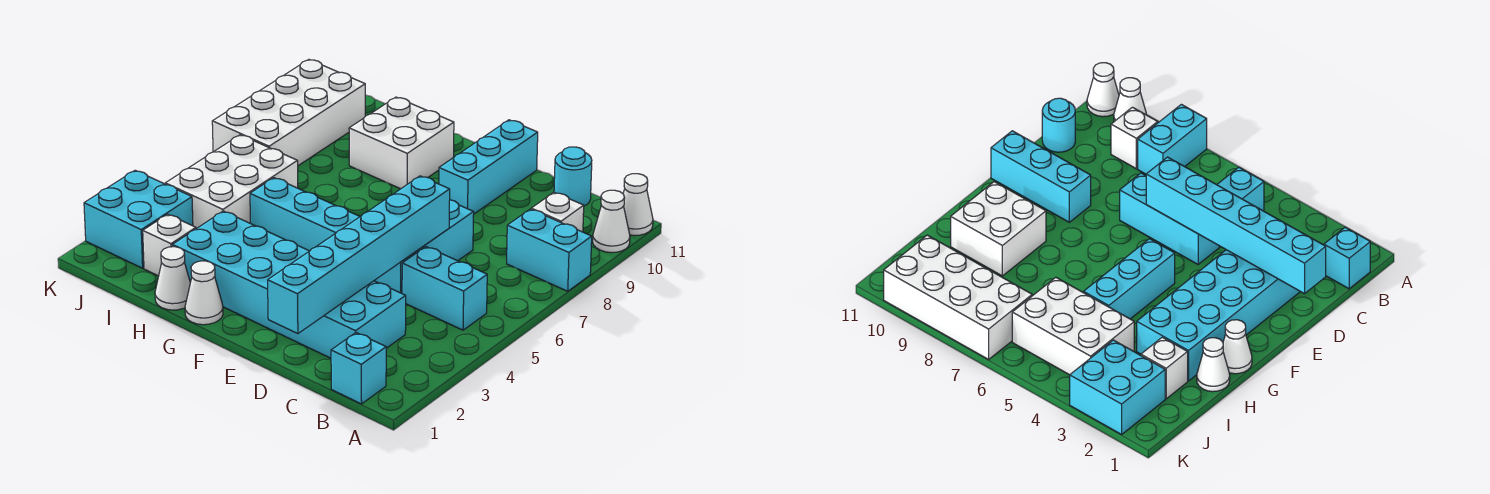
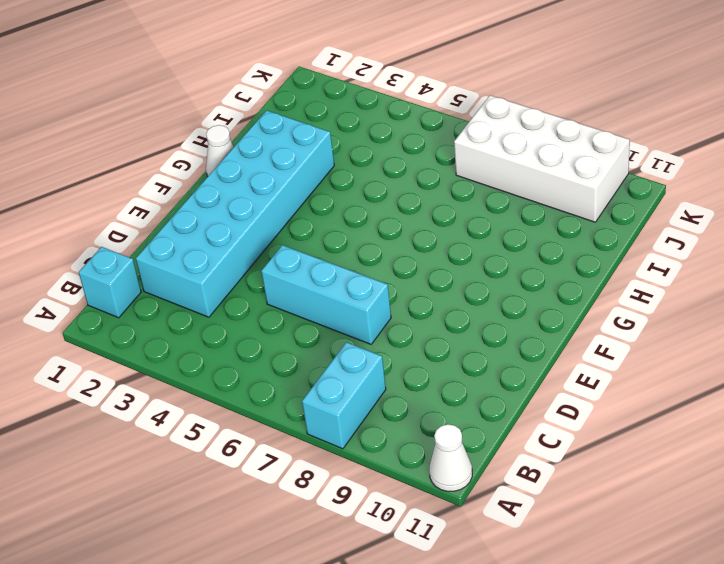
none -> white cone A10 level 1
none -> cyan brick B5:C5 level 1
none -> white brick B9 level 1

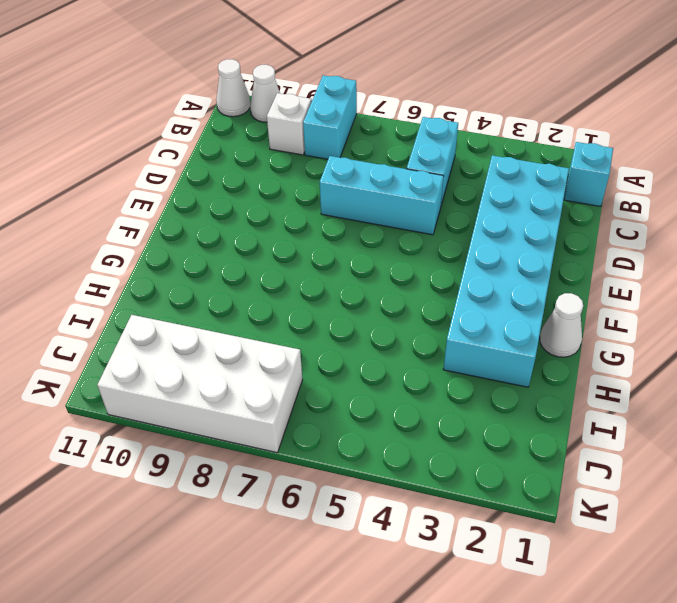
none -> cyan round brick C11 level 1
none -> cyan brick E9:E11 level 1
none -> cyan brick F5:H5 level 1

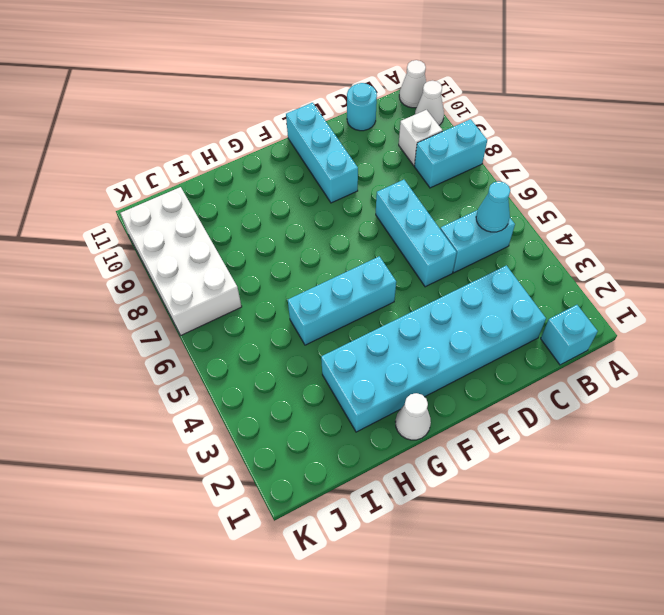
cyan cone B5 level 2 -> none
none -> white brick G9:H10 level 1
none -> white cone H1 level 1
none -> white brick I2 level 1

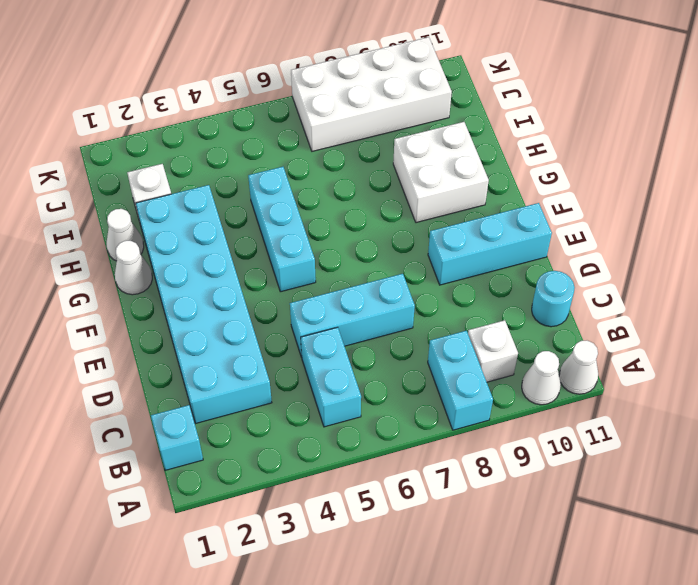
none -> white brick I4:J6 level 1
none -> cyan brick J2:K3 level 1
none -> cyan brick D1:D6 level 2

